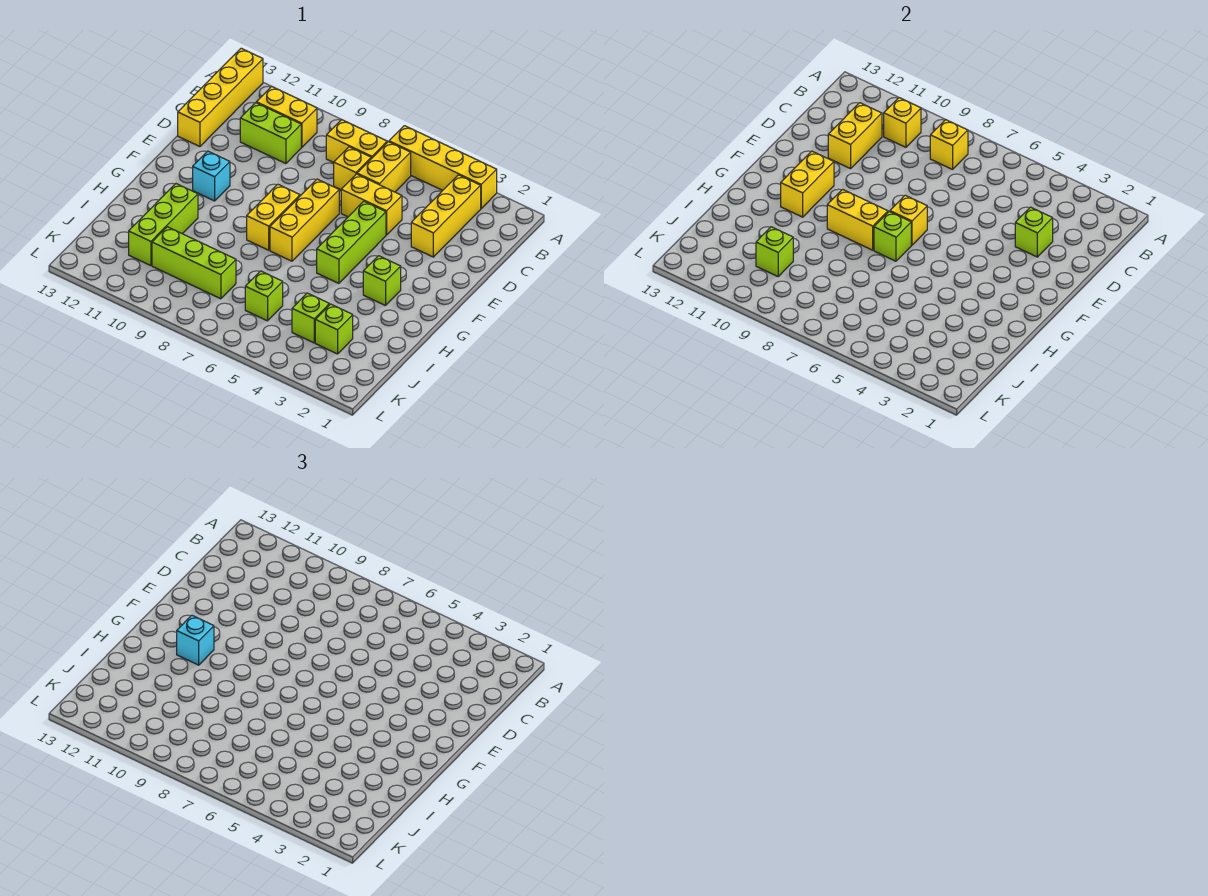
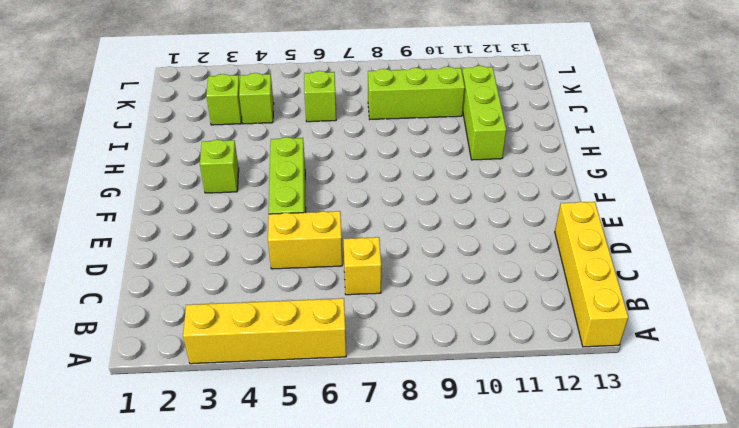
none -> yellow brick B3:D3 level 1
none -> yellow brick B6:C6 level 1
none -> yellow brick B7:B8 level 1

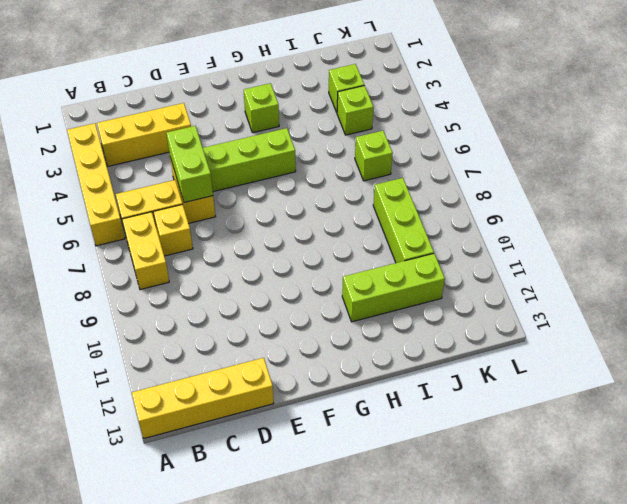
lime brick D5:D6 level 2 -> lime brick C10:C11 level 1
none -> yellow brick B10:B11 level 1
none -> yellow brick E7:G7 level 1
none -> yellow brick F8:G8 level 1

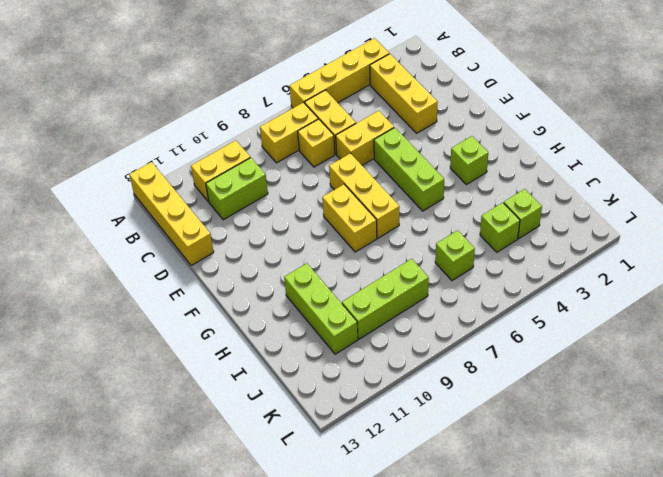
none -> cyan brick F11 level 1
none -> yellow brick B8 level 2
none -> yellow brick B10 level 2

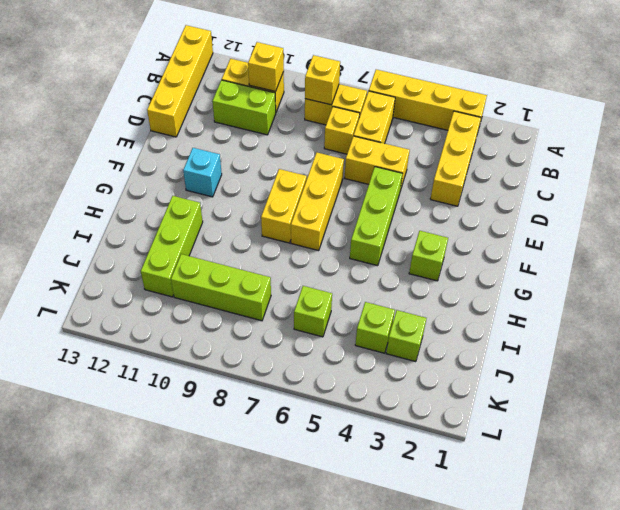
none -> yellow brick C11:D11 level 2
none -> lime brick D3 level 2
none -> yellow brick F7 level 2

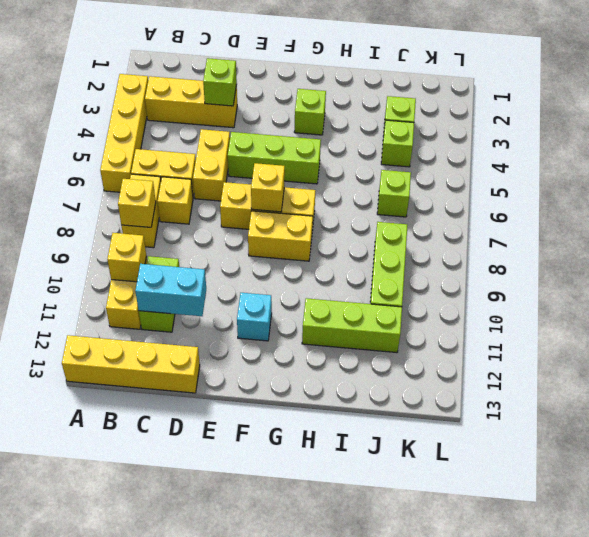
cyan brick C11:D11 level 2 -> yellow brick C11:D11 level 2
none -> yellow brick F11:G11 level 2
none -> lime brick G7 level 2
none -> yellow brick G8:G9 level 2

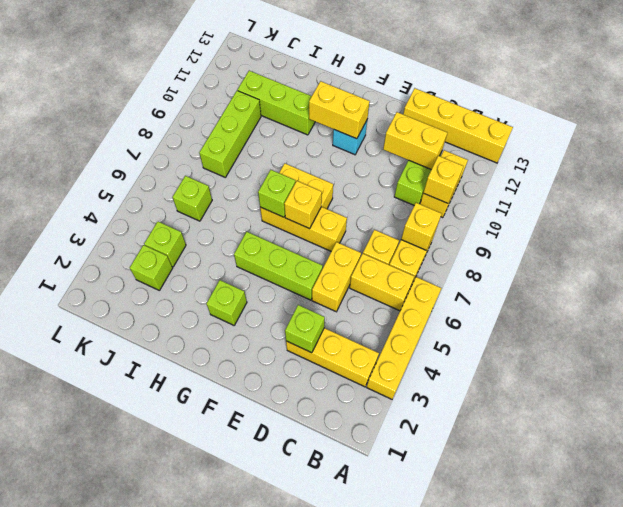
none -> yellow brick G8:G9 level 2
none -> lime brick J10 level 2
none -> cyan brick G11 level 3

